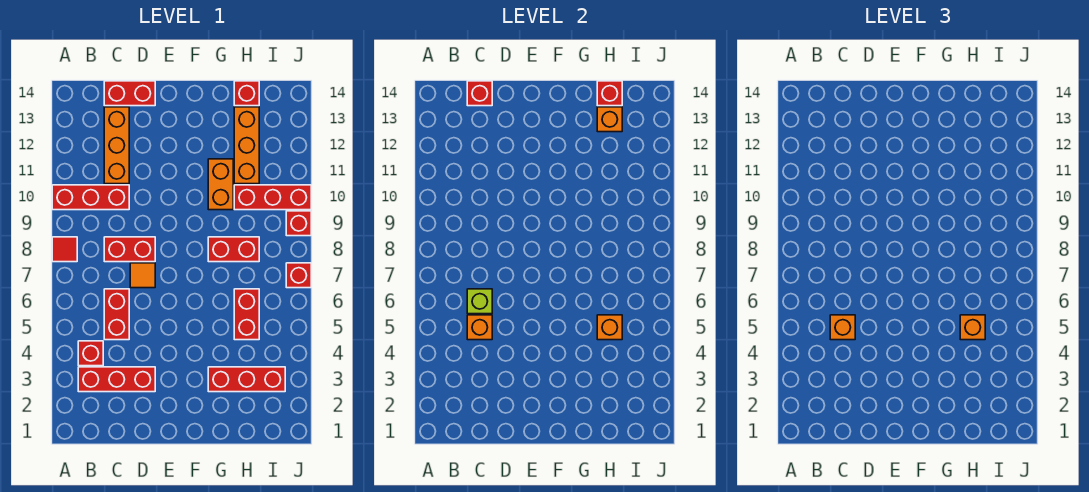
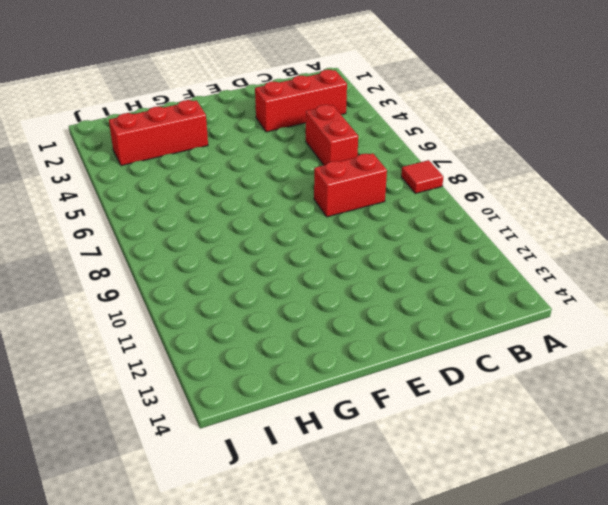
none -> red brick A10:C10 level 1
none -> red brick B4 level 1
none -> orange brick C11:C13 level 1

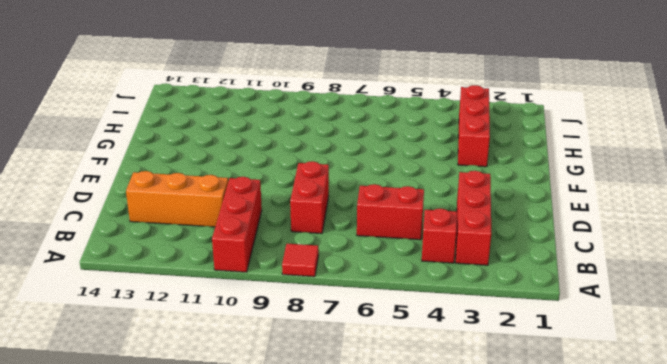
none -> red brick C14:D14 level 1
none -> orange tile D7 level 1
none -> red brick G8:H8 level 1

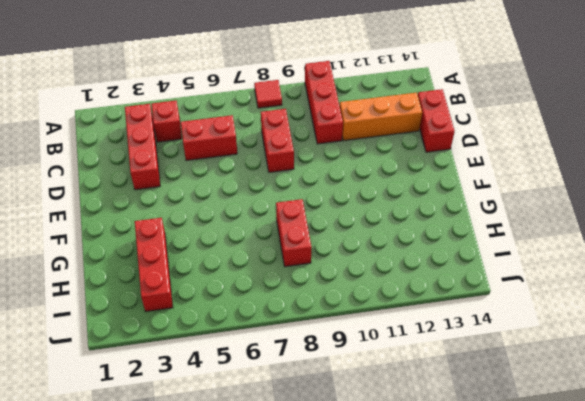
none -> orange tile D7 level 1
none -> orange brick G10:G11 level 1
none -> red brick H5:H6 level 1

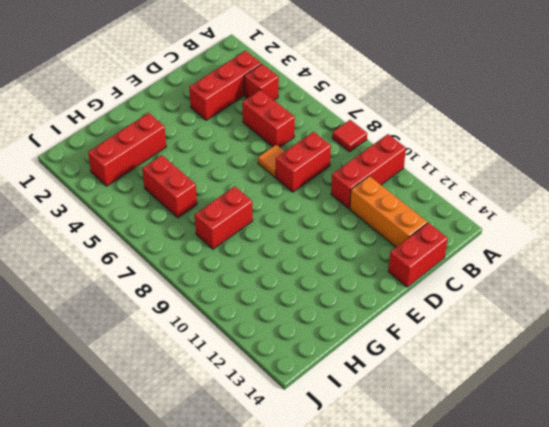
none -> orange brick G10:G11 level 1
none -> red brick H10:J10 level 1
none -> orange brick H11:H13 level 1

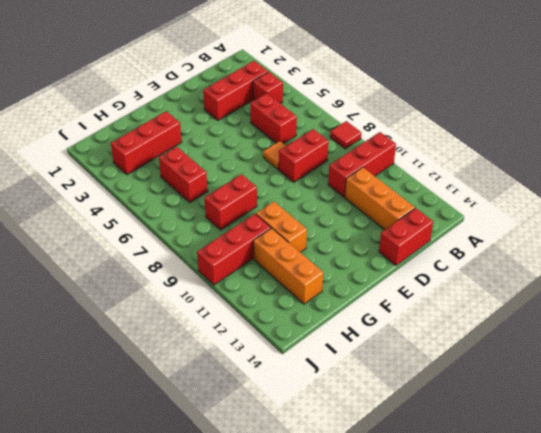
none -> red brick H14 level 1
none -> red brick J7 level 1
none -> red brick J9 level 1

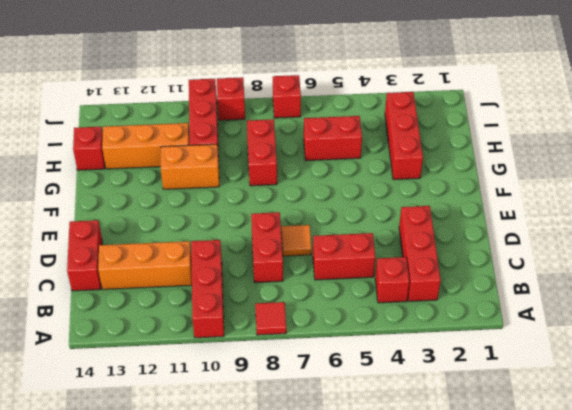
none -> orange brick C5 level 2
none -> lime brick C6 level 2
none -> red brick C14 level 2

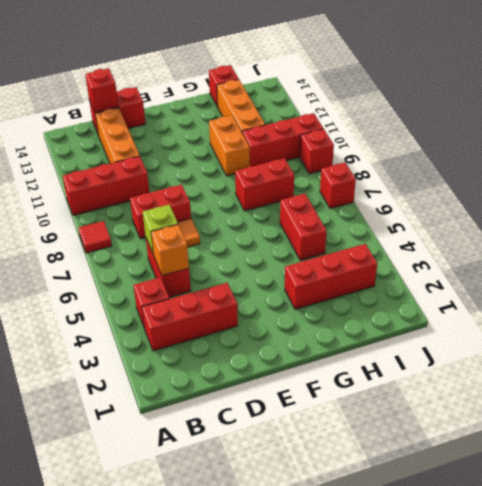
none -> orange brick H5 level 2
none -> orange brick H13 level 2
none -> red brick H14 level 2

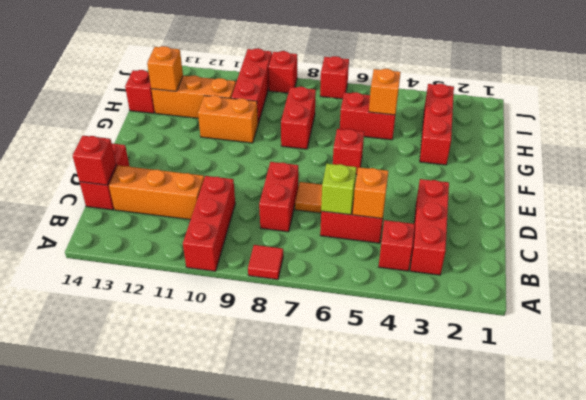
red brick F6 level 1 -> red brick H14 level 2
none -> orange brick C5 level 3
none -> orange brick H5 level 3

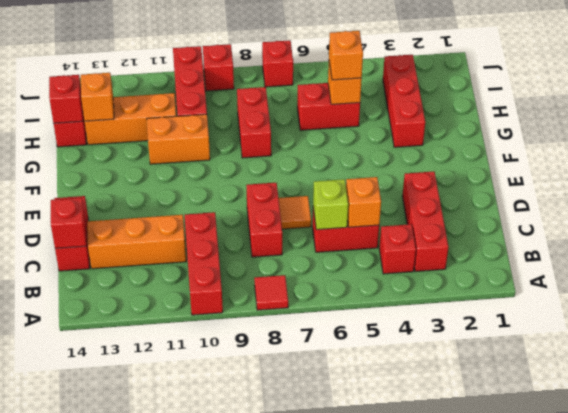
none -> orange brick C5 level 3

